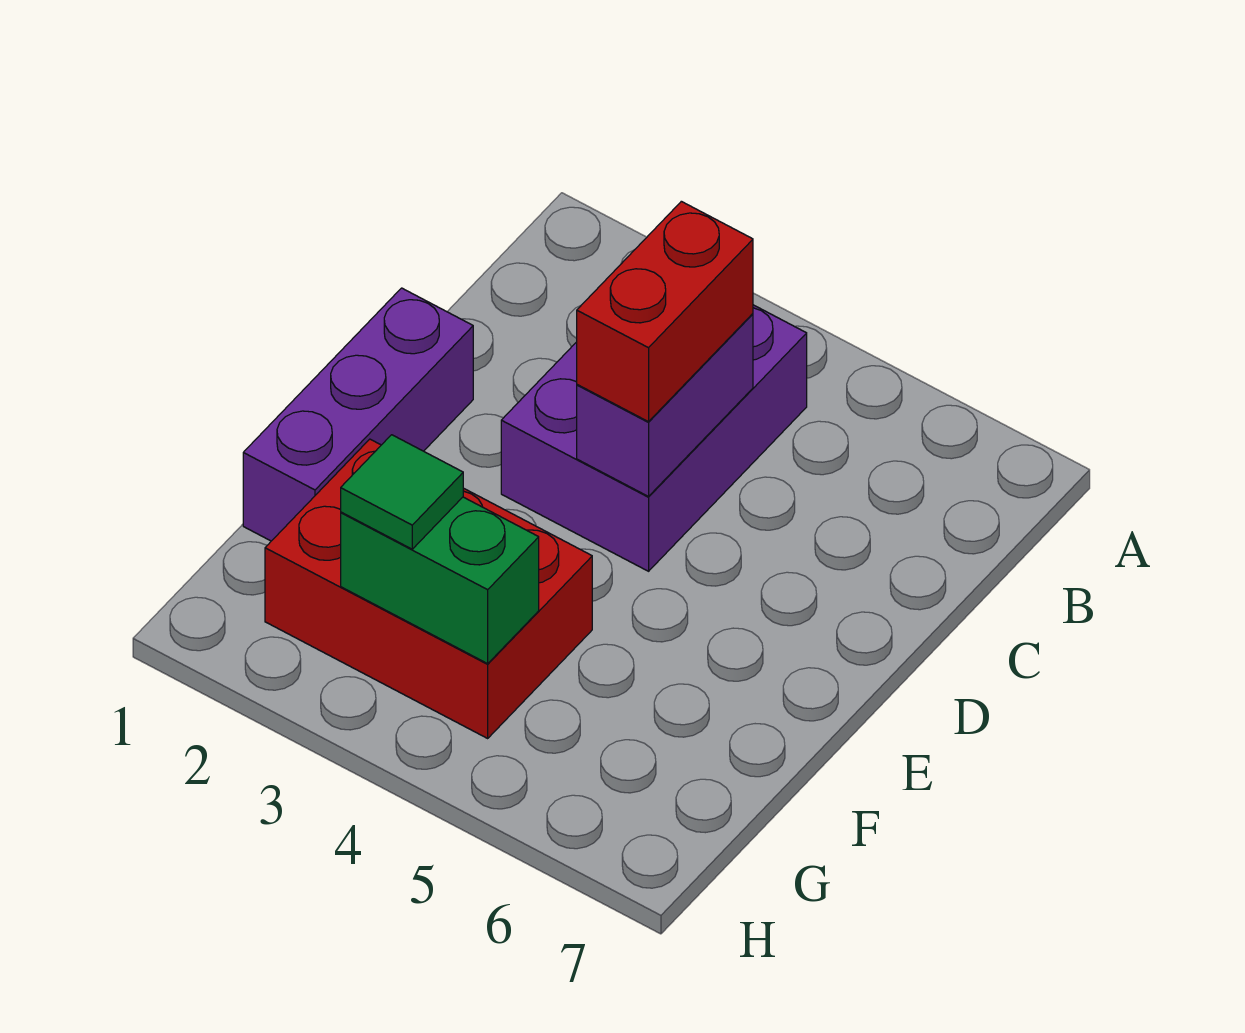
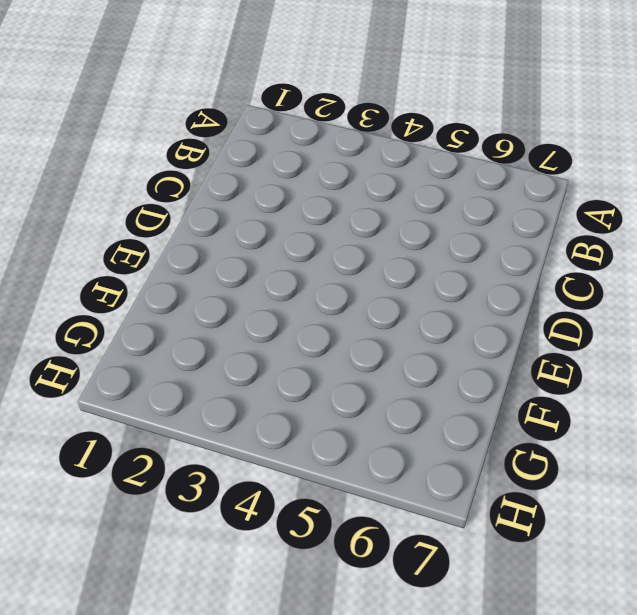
none -> purple brick B3:D4 level 1
none -> purple brick D1:F1 level 1

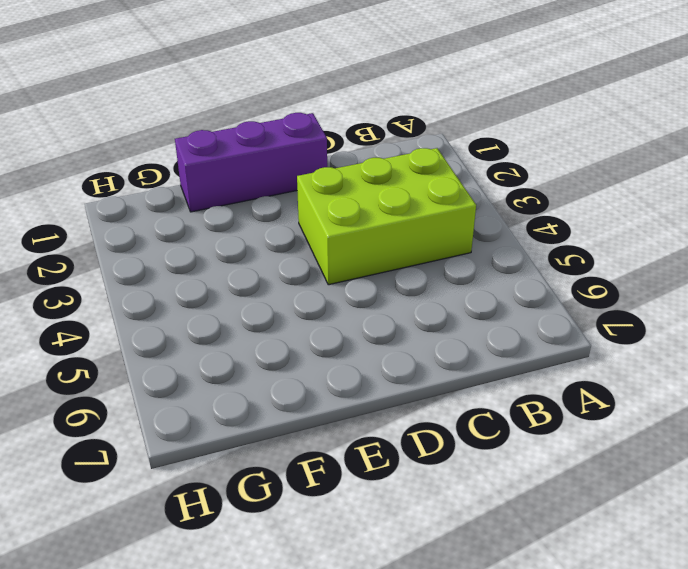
lime brick B3:D4 level 1 -> purple brick B3:D4 level 1
none -> red brick F2:G4 level 1
none -> purple brick C4:D4 level 2

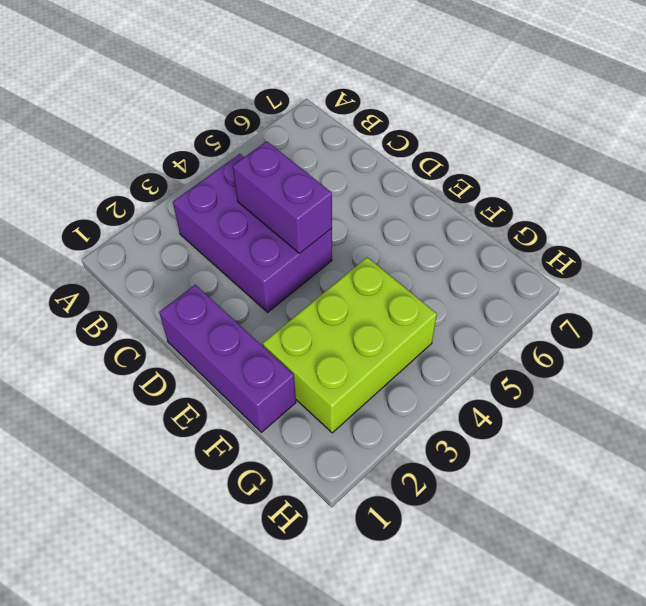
lime brick F2:G4 level 1 -> red brick F2:G4 level 1
none -> green brick G3:G4 level 2
none -> red brick C4:D4 level 3

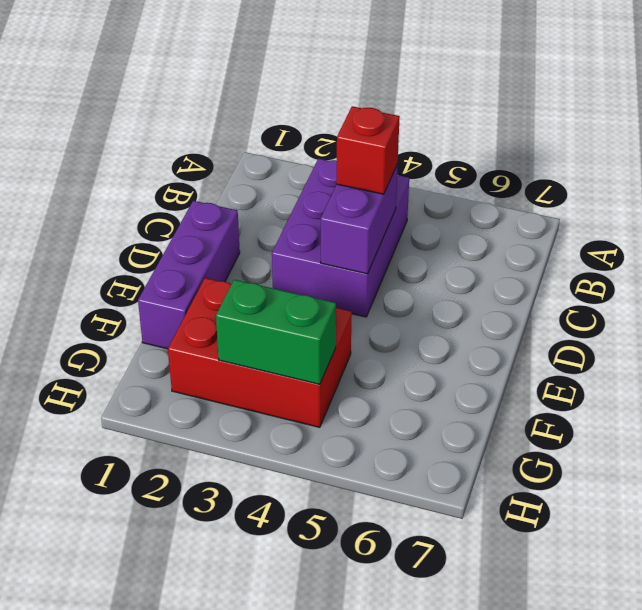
red brick C4 level 3 -> red brick C4:D4 level 3
none -> green tile G3 level 3

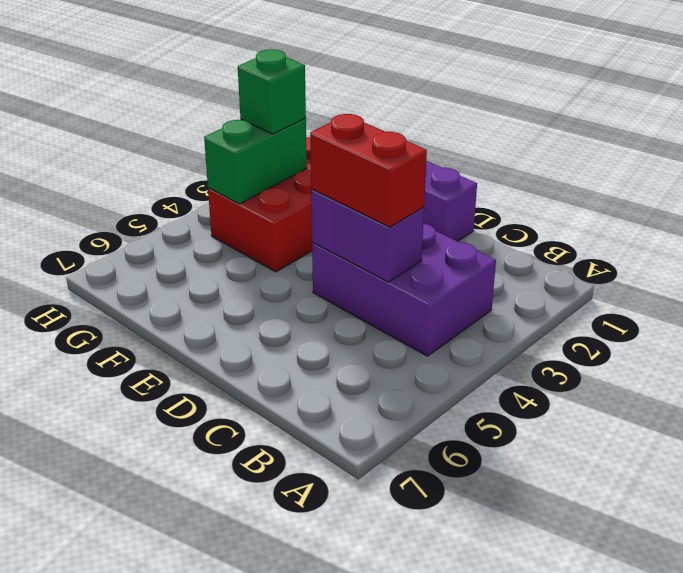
green brick G3 level 3 -> green tile G3 level 3

